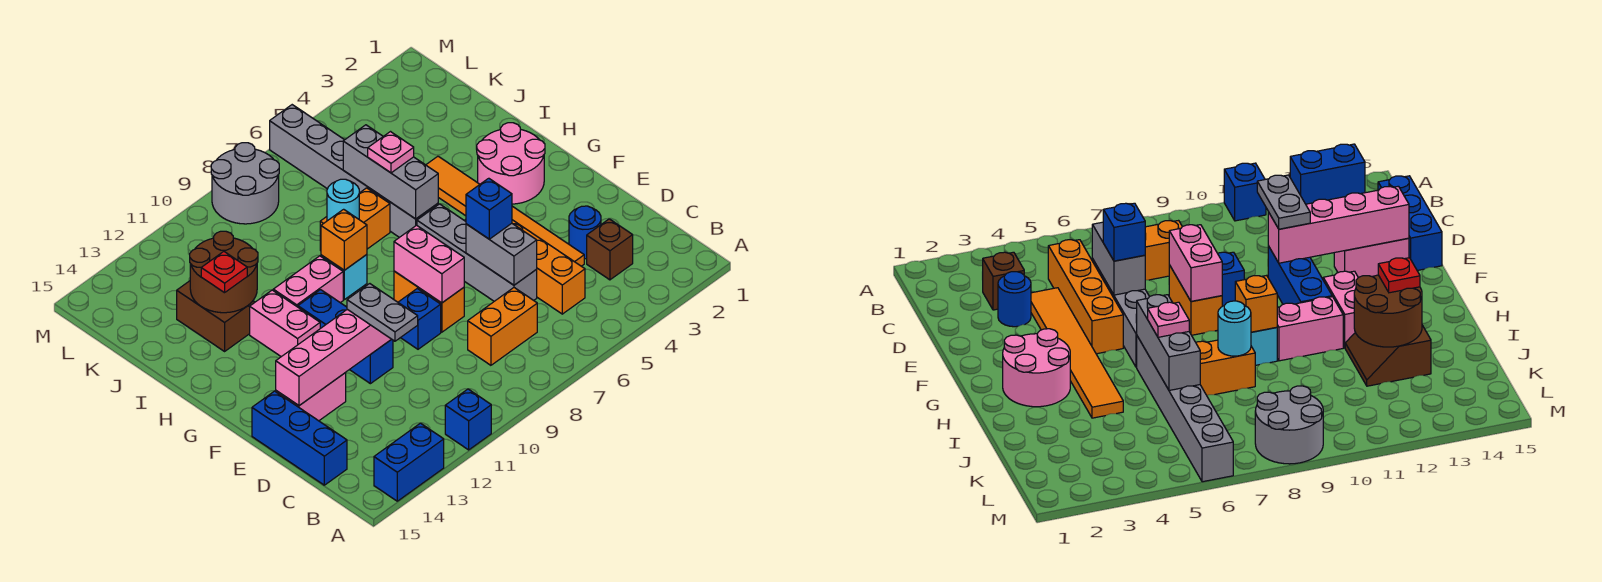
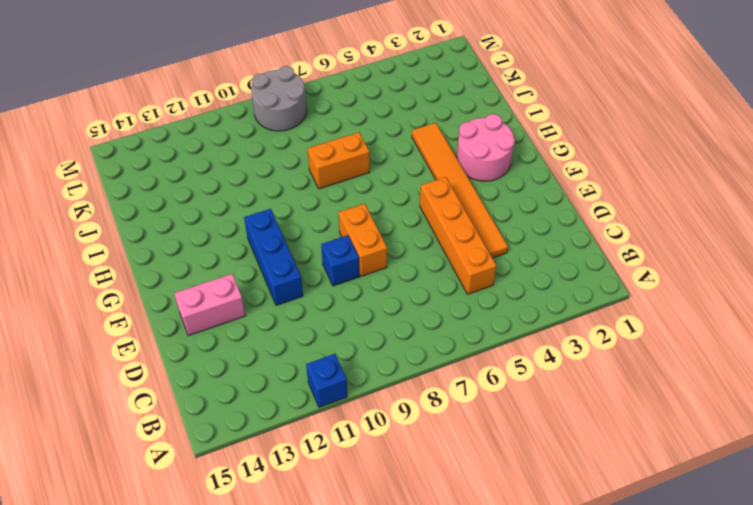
none -> blue brick A13:A14 level 1
none -> brown brick C3 level 1
none -> orange brick C7:C8 level 1
none -> blue brick C15:E15 level 1

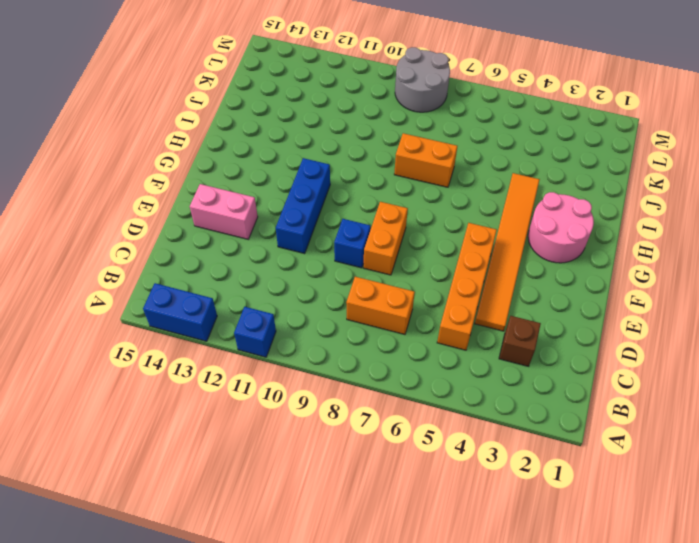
none -> blue brick C15:E15 level 1
none -> blue round brick D3 level 1
none -> grey brick D6:G6 level 1
none -> pink brick G12:H12 level 1

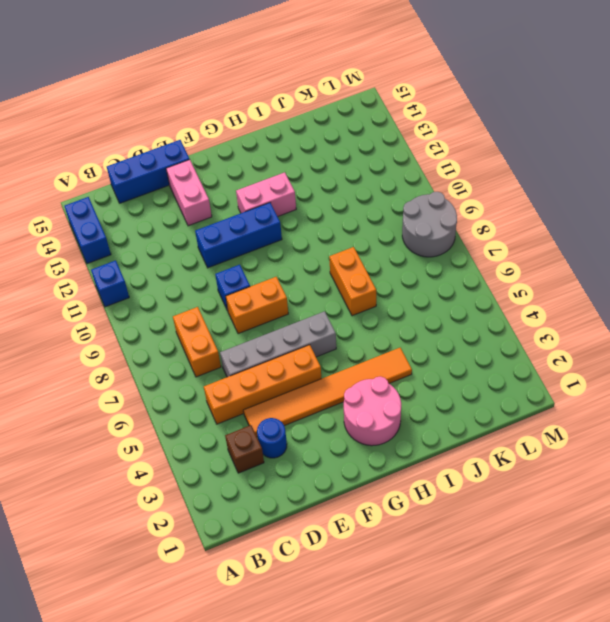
none -> grey brick H6:M6 level 1
none -> cyan brick H9 level 1
none -> pink brick H10:H11 level 1
none -> brown slope I12:J13 level 1 top 13

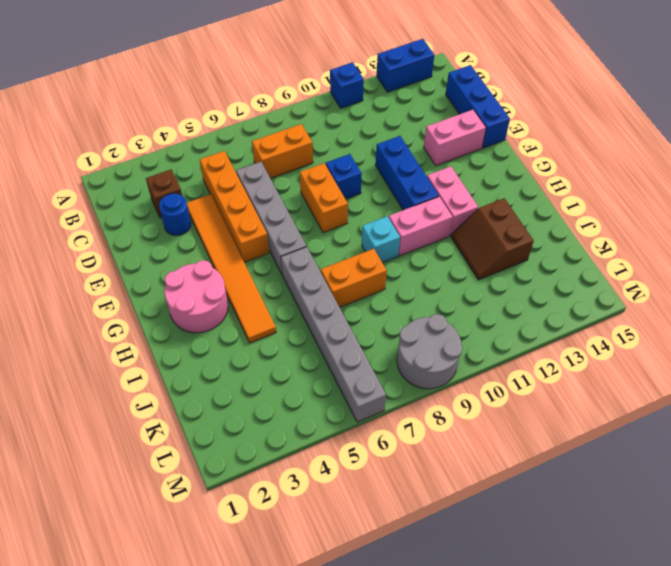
none -> grey brick D6:E6 level 2
none -> pink brick E8:F8 level 2
none -> pink brick E11:E14 level 2
none -> grey brick H6:J6 level 2

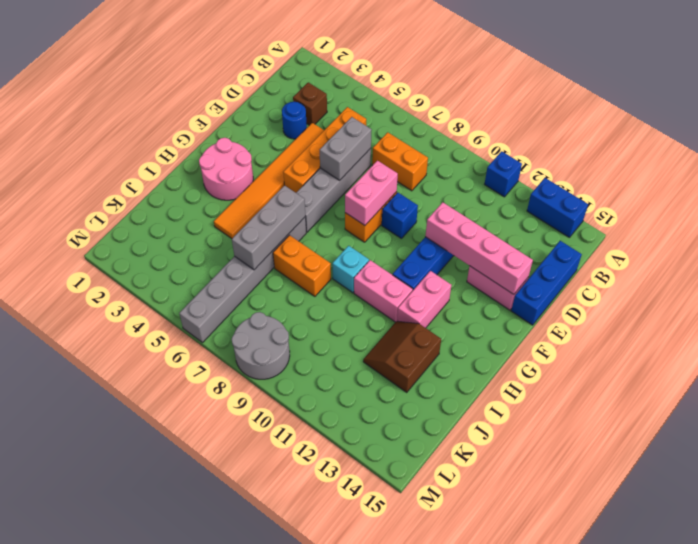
none -> orange brick H9 level 2
none -> cyan round brick I8 level 2
none -> brown round brick I12:J13 level 2
none -> grey plate D11:E11 level 3

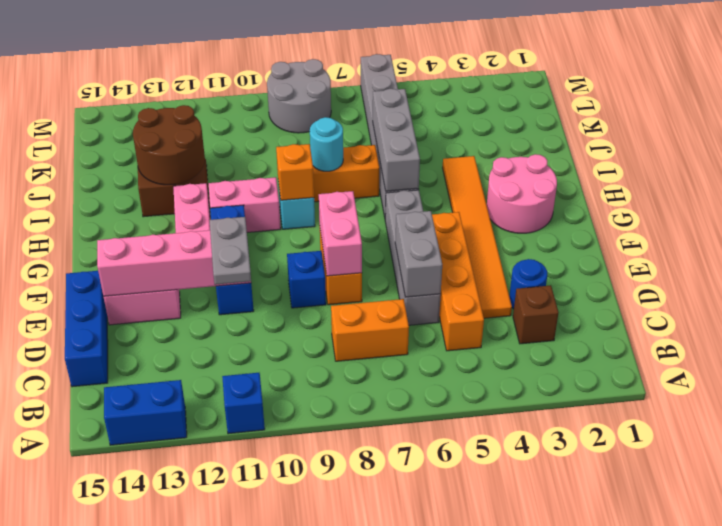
none -> blue brick E6 level 3
none -> pink plate I6 level 3
none -> red plate I13 level 3

